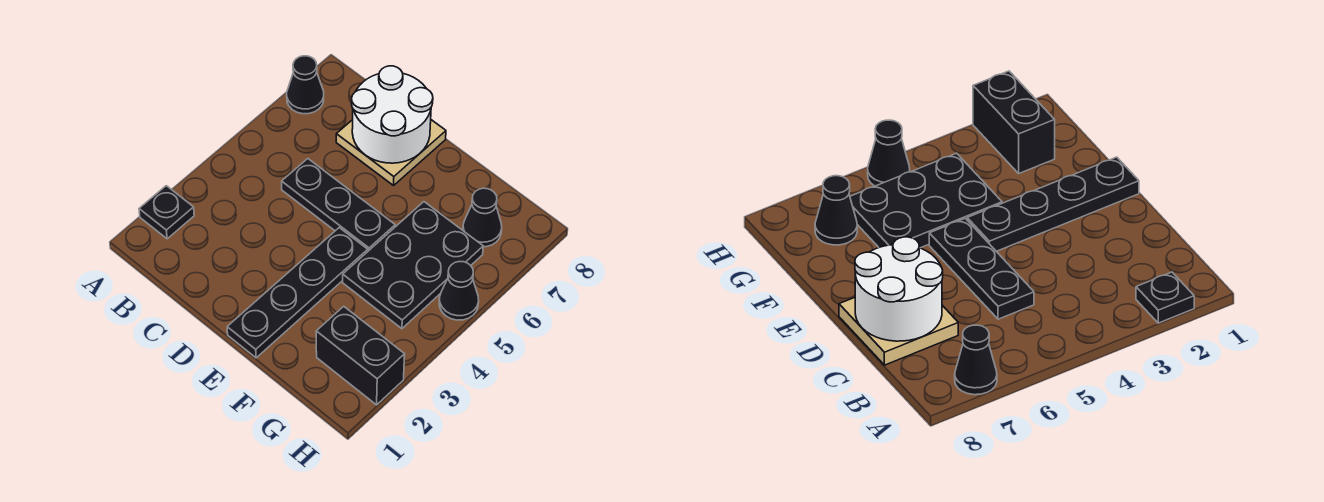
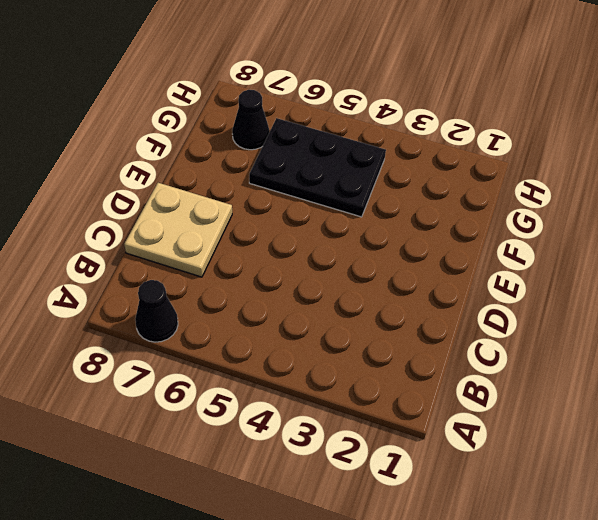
none -> black plate A2 level 1
none -> black plate C5:E5 level 1

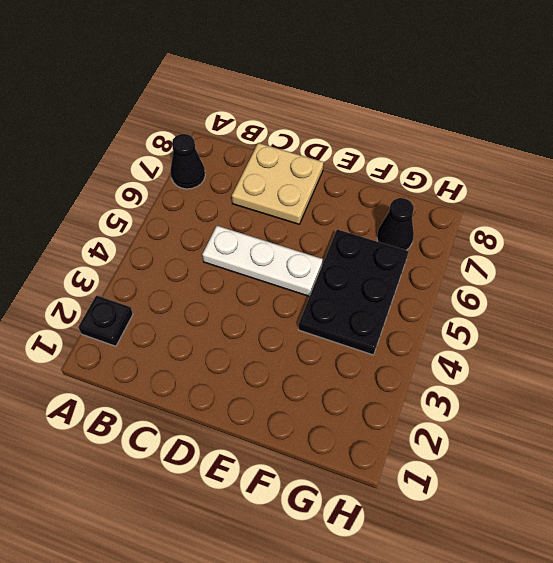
white plate C5:E5 level 1 -> black plate C5:E5 level 1
none -> black plate E1:E4 level 1
none -> black brick G2:H2 level 1

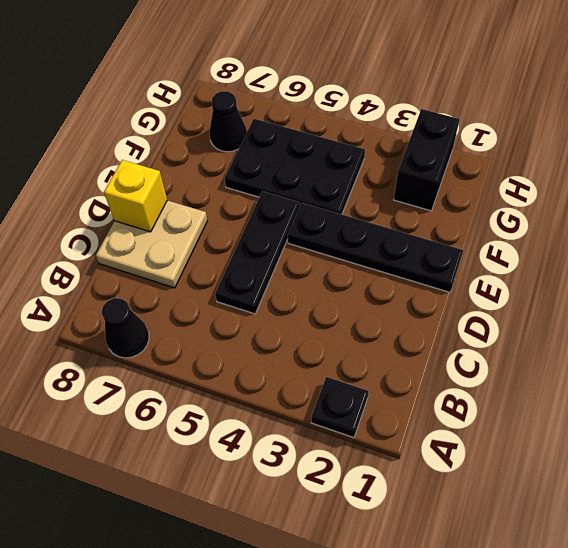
yellow brick D8 level 2 -> white round brick C7:D8 level 2
none -> black cone H5 level 1

